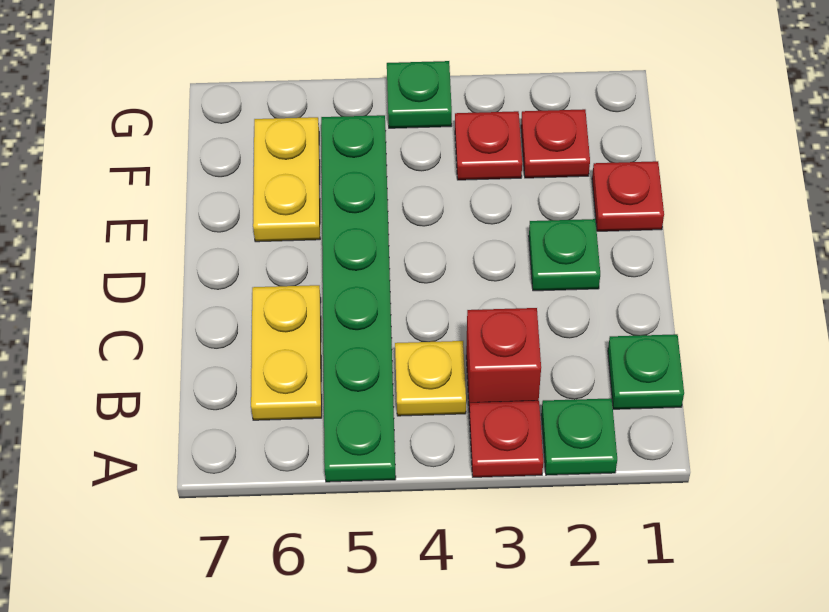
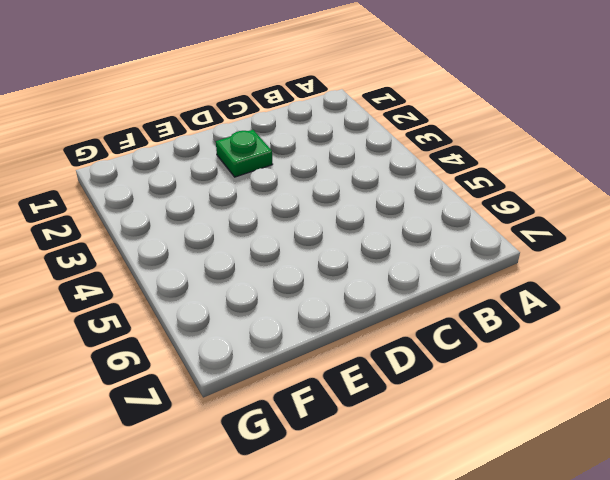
none -> green plate A2 level 1
none -> red plate A3 level 1
none -> green plate A5:F5 level 1

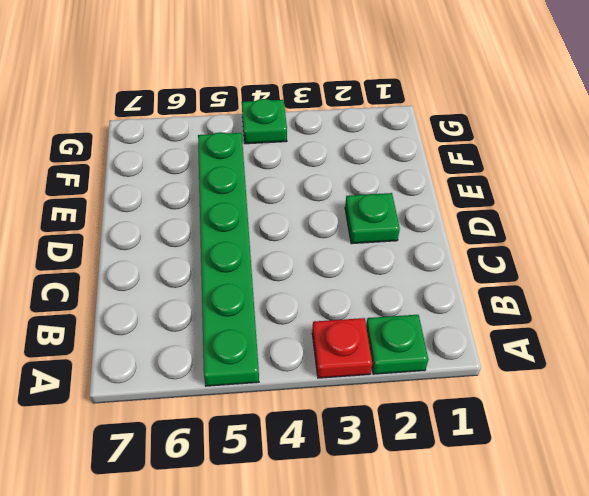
none -> green plate B1 level 1
none -> red brick B3 level 1
none -> yellow plate B4 level 1

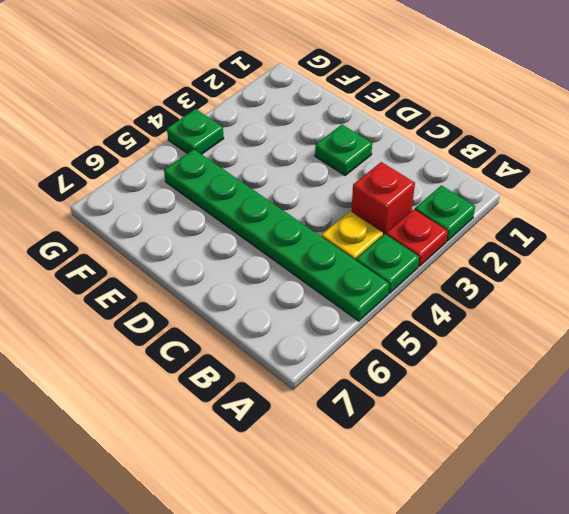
green plate A4 level 1 -> green plate B1 level 1
none -> yellow plate B6:C6 level 1
none -> red plate E1 level 1
none -> yellow plate E6:F6 level 1

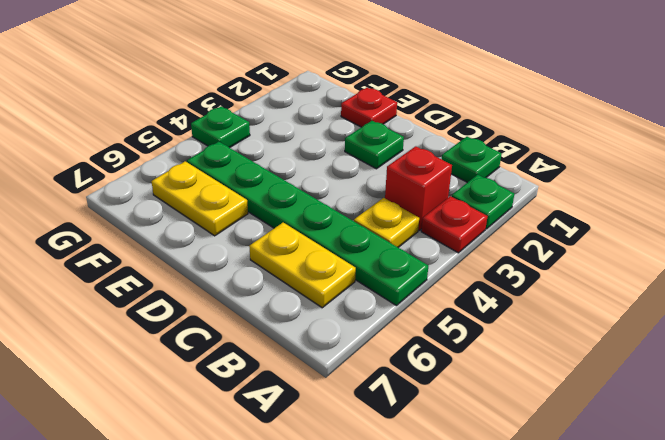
none -> red plate F2 level 1
none -> red plate F3 level 1

